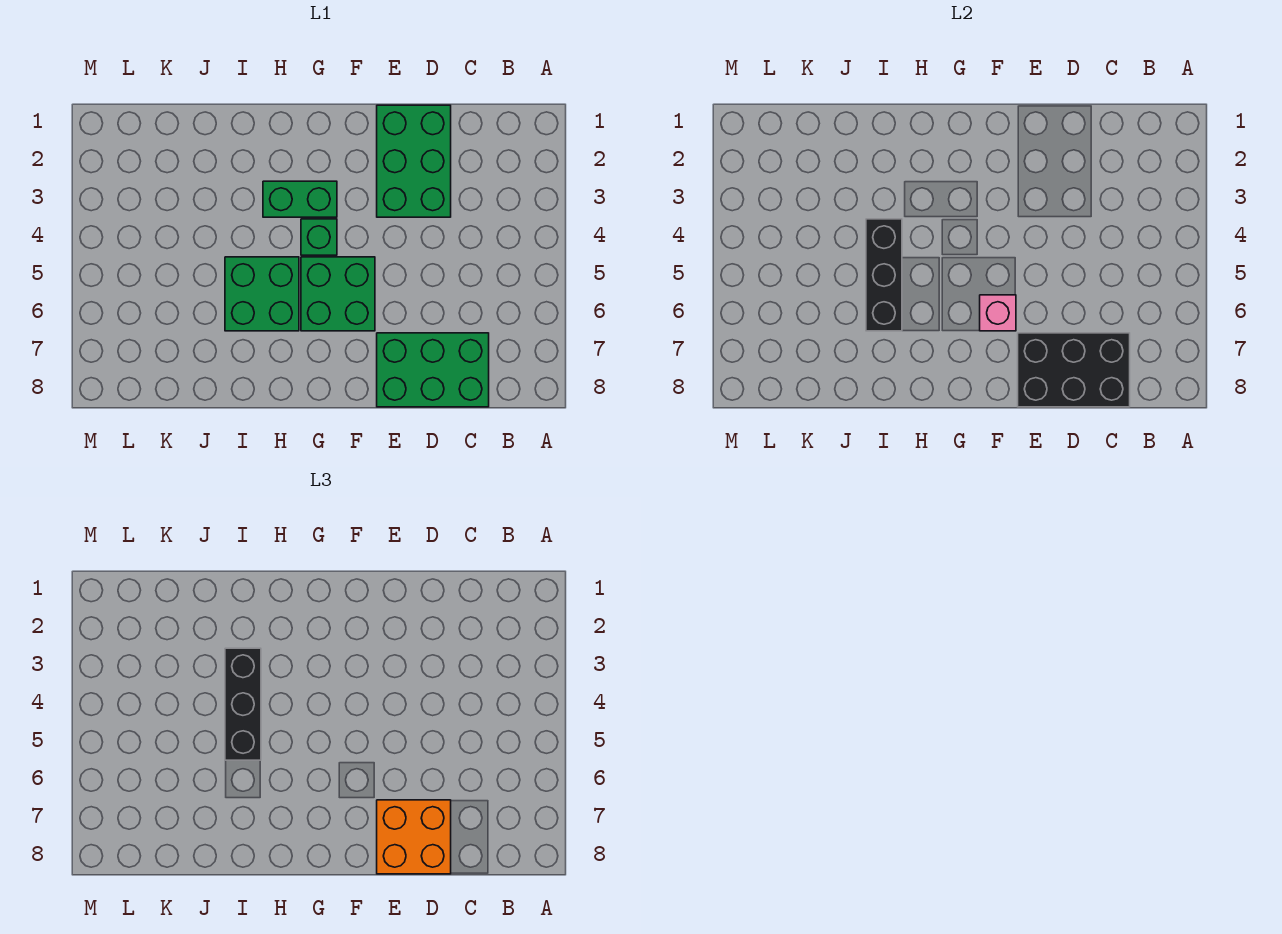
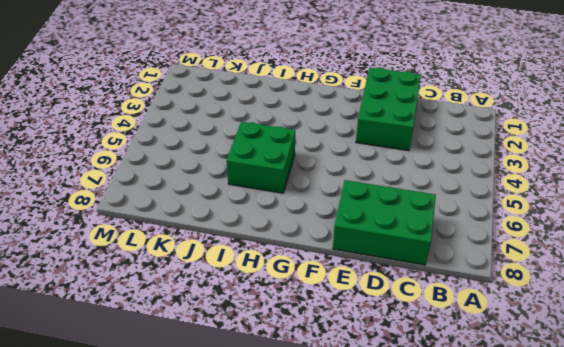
none -> green brick F5:G6 level 1
none -> green brick G3:H3 level 1

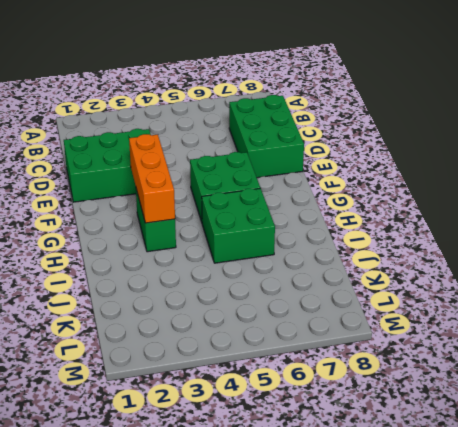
orange brick F3:H3 level 2 -> none
none -> green brick G4 level 1
none -> black brick C7:E8 level 2

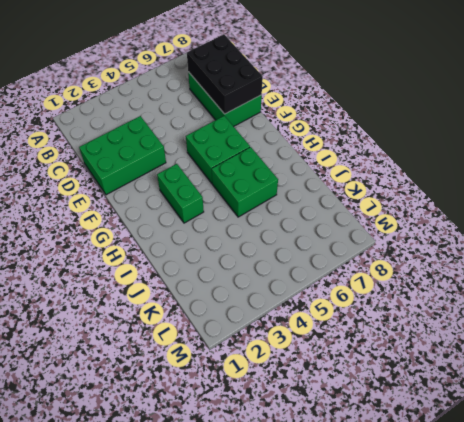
none -> green brick G4 level 1
none -> pink brick F6 level 2

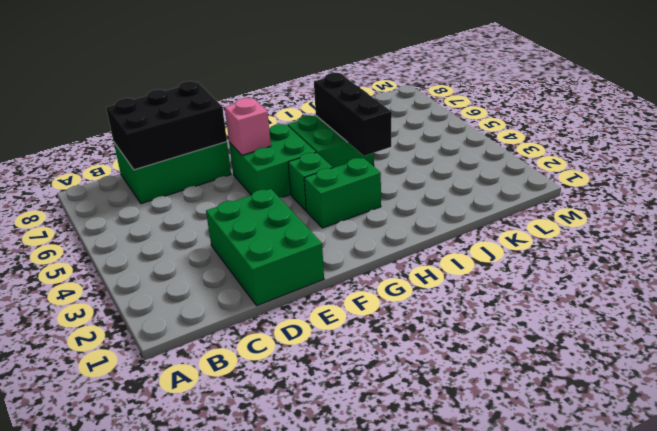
none -> orange brick D7:E8 level 3
none -> black brick I3:I5 level 3

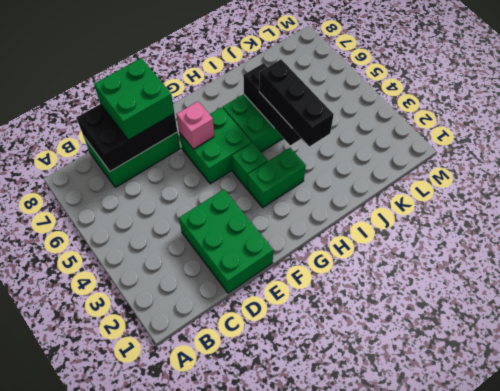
green brick D7:E8 level 3 -> orange brick D7:E8 level 3

